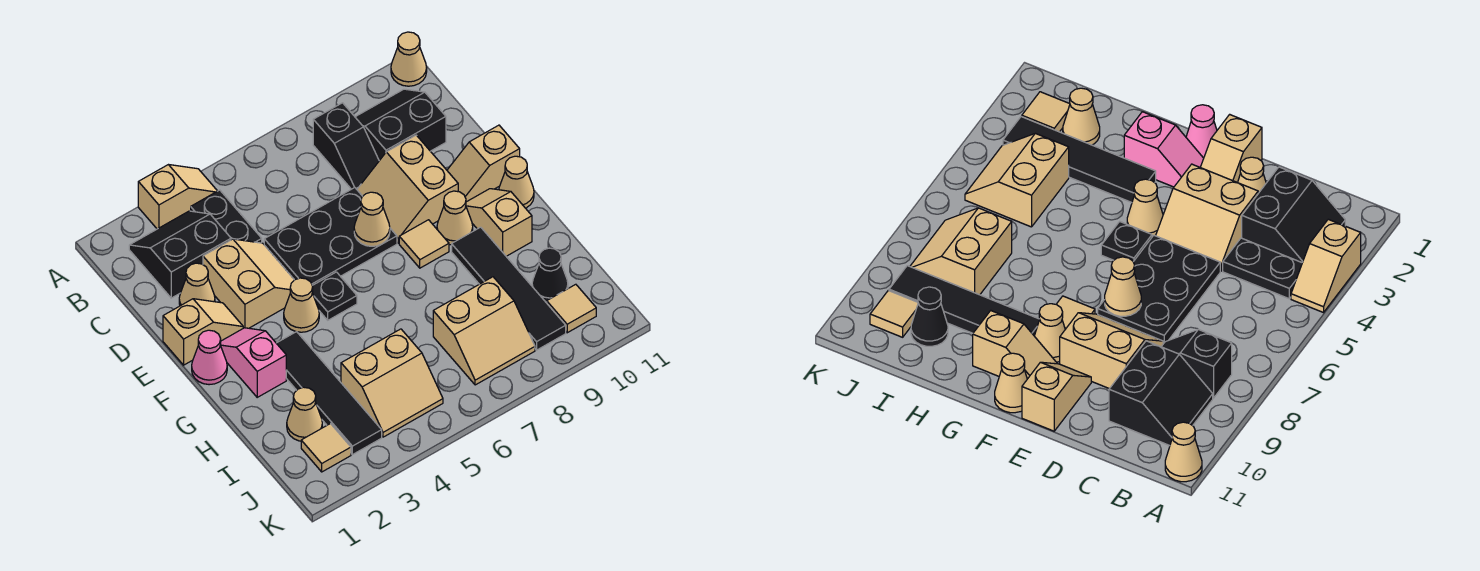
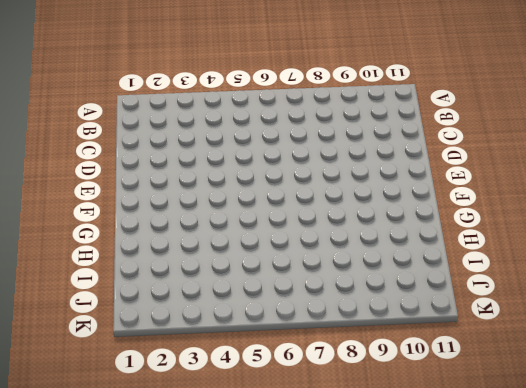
none -> tan slope A3:A4 level 1 top 3
none -> tan cone A11 level 1
none -> black slope B2:C3 level 1 top C

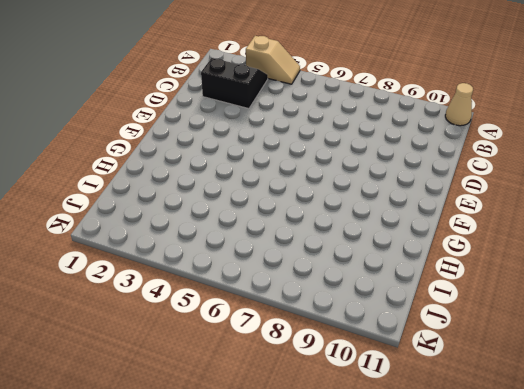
none -> black plate B4:C4 level 1
none -> black slope B8:C8 level 1 top B
none -> black slope B9:C10 level 1 top C

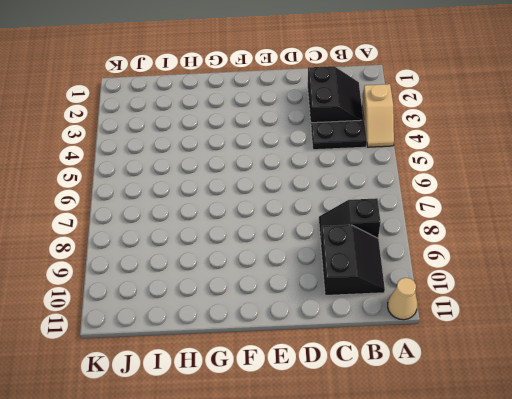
none -> tan cone D2 level 1
none -> tan slope D3:E4 level 1 top 3
none -> black plate D5:E7 level 1

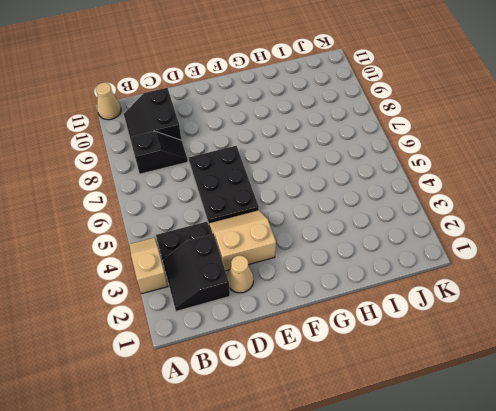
none -> tan slope D8:E9 level 1 top 9
none -> tan slope E1:E2 level 1 top 1
none -> tan slope E10:E11 level 1 top 11

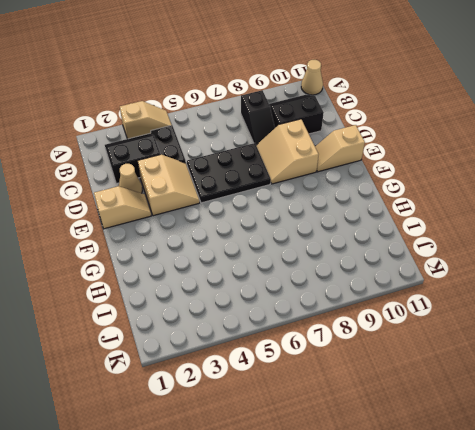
none -> pink cone F1 level 1
none -> pink slope F2:G2 level 1 top G
none -> tan cone F4 level 1

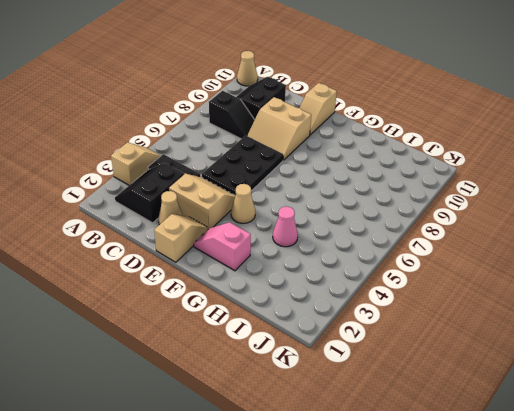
pink cone H4 level 1 -> pink cone F1 level 1
none -> black plate F5 level 1
none -> tan tile F8 level 1
none -> tan cone F9 level 1

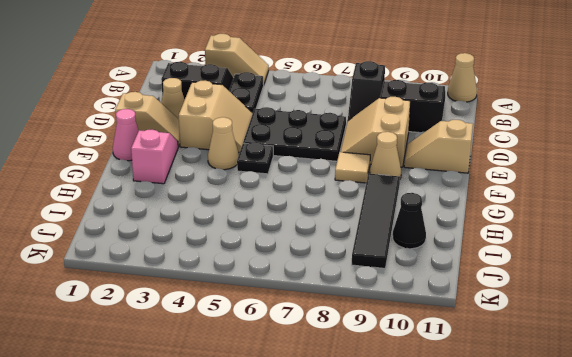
none -> tan slope F10:G10 level 1 top G
none -> tan cone F11 level 1
none -> black tile G3:J3 level 1

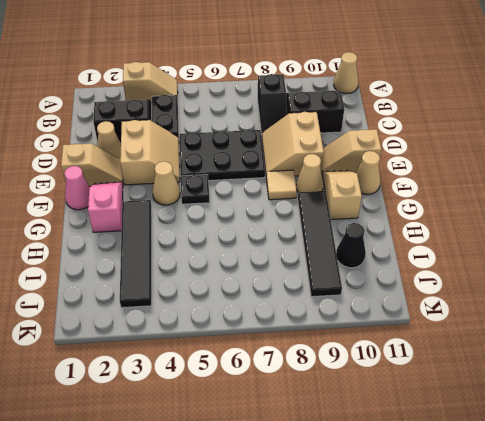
none -> tan cone I2 level 1
none -> tan slope I4:J5 level 1 top I
none -> tan slope I7:J8 level 1 top I

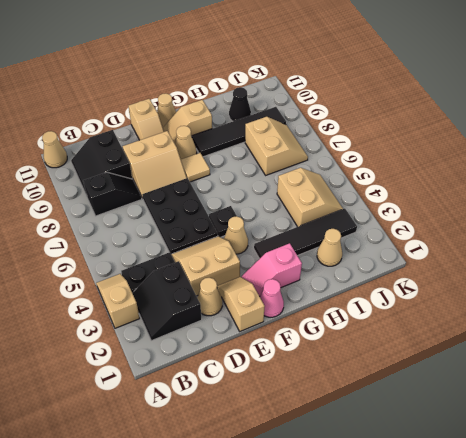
none -> tan tile J2 level 1
none -> tan tile J10 level 1
none -> tan cone E7 level 2

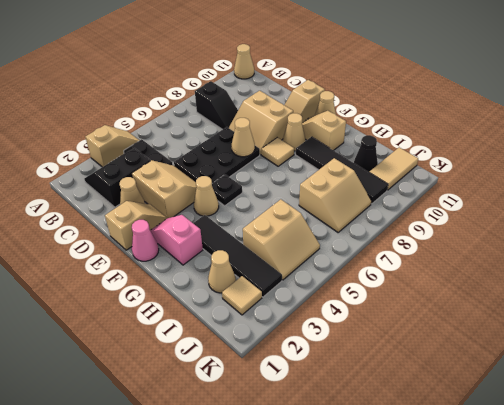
tan tile J10:J11 level 1 -> tan tile J10 level 1
none -> black slope B9:C10 level 1 top C

